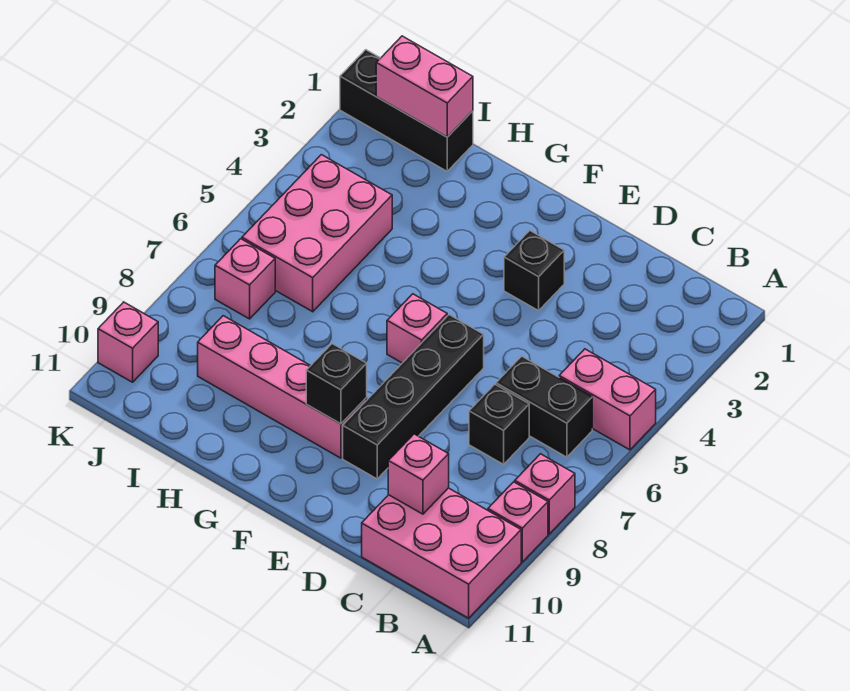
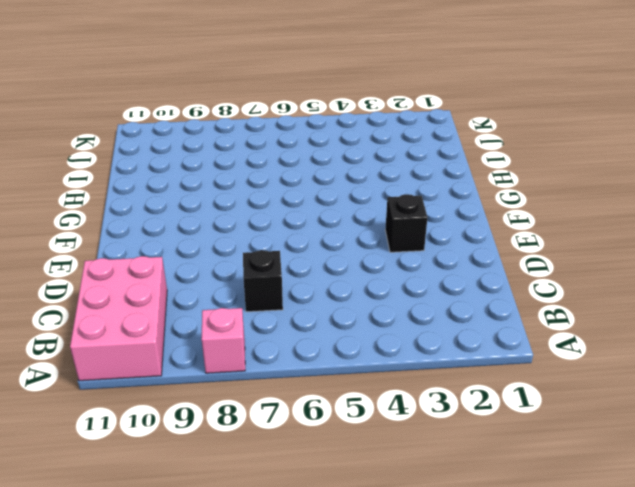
none -> pink brick A5:B5 level 1
none -> pink brick A9 level 1
none -> black brick B6:C6 level 1

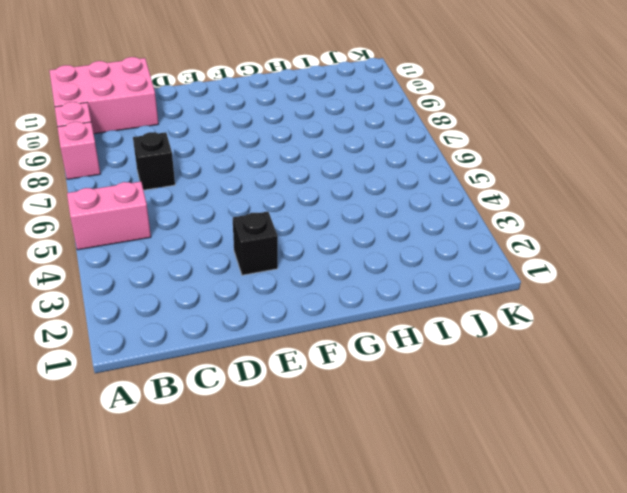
none -> black brick B6:C6 level 1
none -> black brick E6:E9 level 1
none -> pink brick F6 level 1

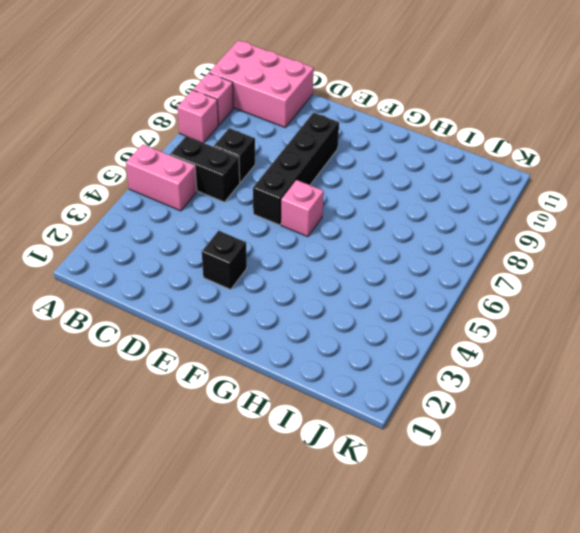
none -> pink brick F9:I9 level 1
none -> black brick I1:K1 level 1
none -> pink brick I4:J6 level 1

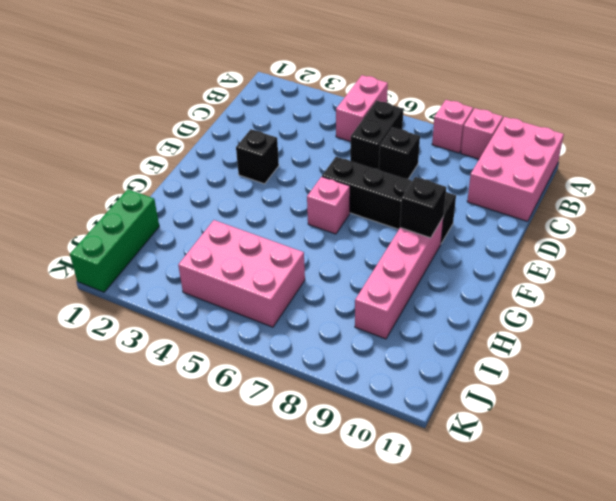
green brick I1:K1 level 1 -> black brick I1:K1 level 1
none -> pink brick J7 level 1
none -> pink brick K10 level 1
none -> pink brick C10 level 2

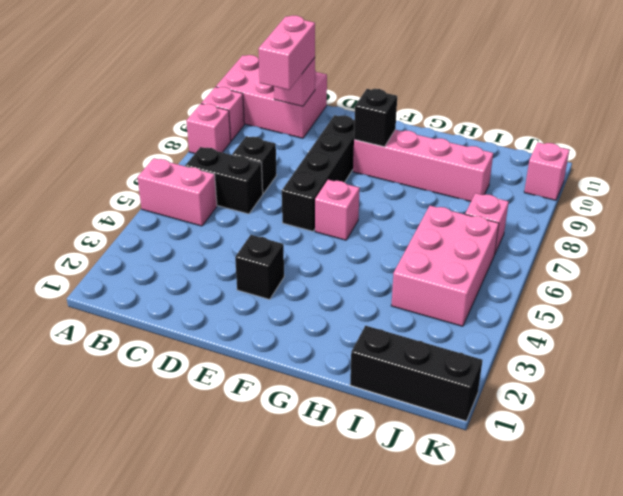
pink brick C9:C10 level 3 -> pink brick I1:J1 level 2

